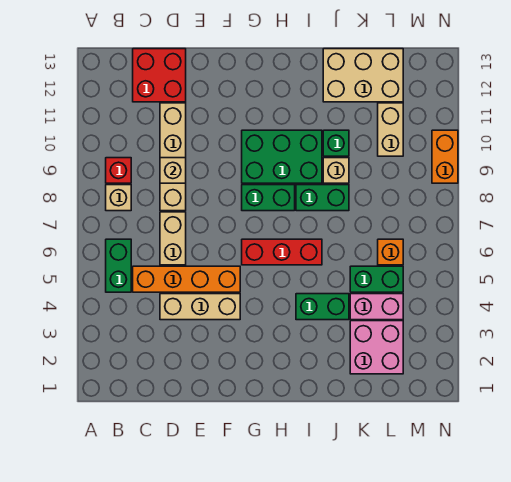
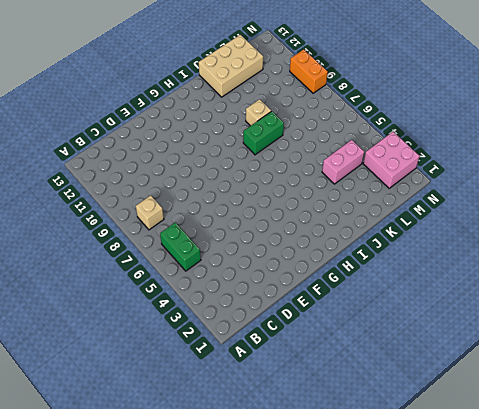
pink brick M2:N3 level 1 -> pink brick K2:L3 level 1
none -> red brick B9 level 1
none -> orange brick C5:F5 level 1
none -> red brick C12:D13 level 1

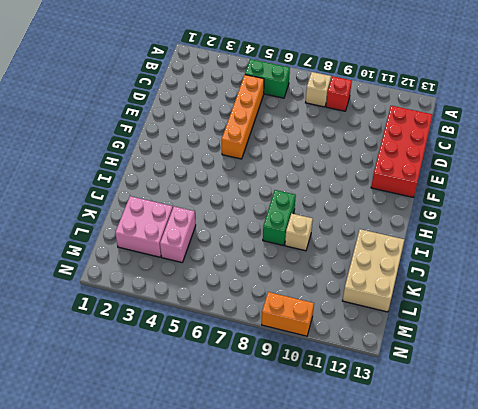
red brick C12:F13 level 1 -> red brick C12:D13 level 1
none -> tan brick D4:F4 level 1
none -> tan brick D6:D7 level 1
none -> tan brick D8:D11 level 1

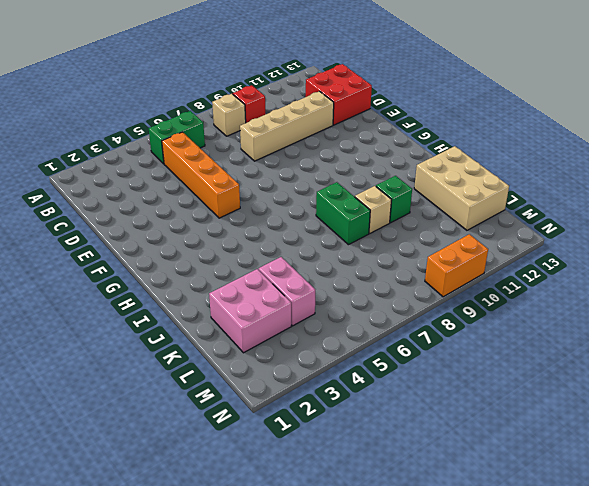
none -> tan brick D4:F4 level 1
none -> tan brick D6:D7 level 1
none -> red brick G6:I6 level 1

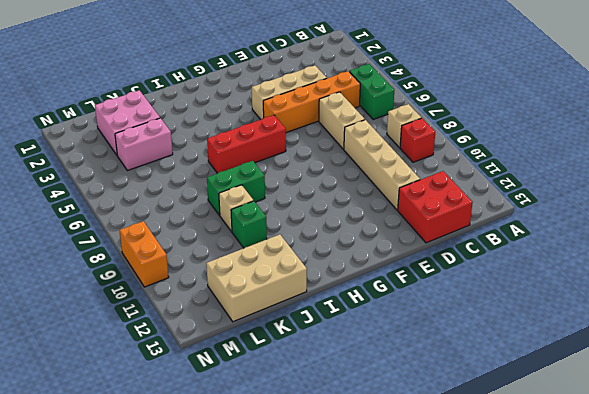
none -> green brick G8:H8 level 1
none -> green brick G9:I10 level 1
none -> green brick I4:J4 level 1

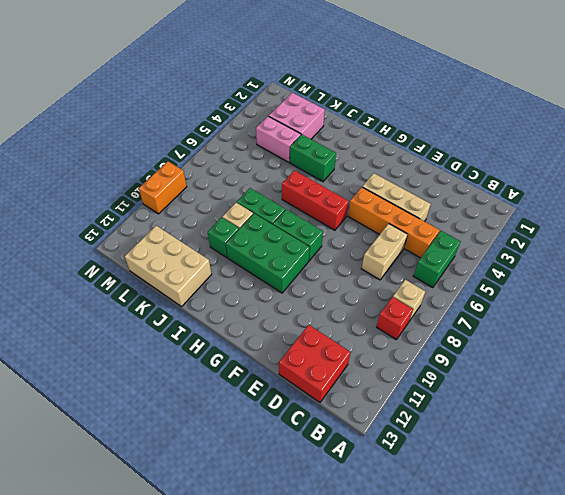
none -> tan brick D8:D11 level 1
none -> green brick K5:L5 level 1
none -> orange brick L6 level 1

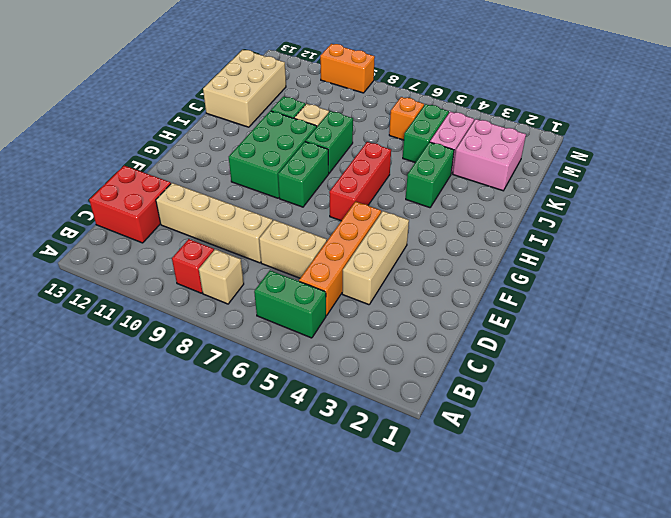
none -> tan brick L10:L11 level 1
none -> tan brick D9 level 2

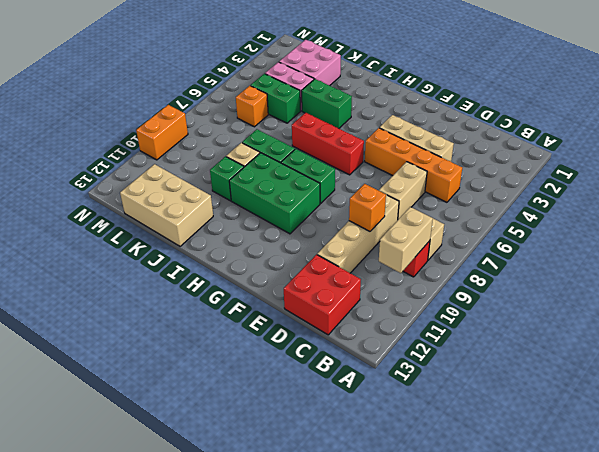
tan brick B9:B10 level 2 -> tan brick L10:L11 level 1
orange brick D9 level 2 -> tan brick D9 level 2
none -> green brick B5:B6 level 1

